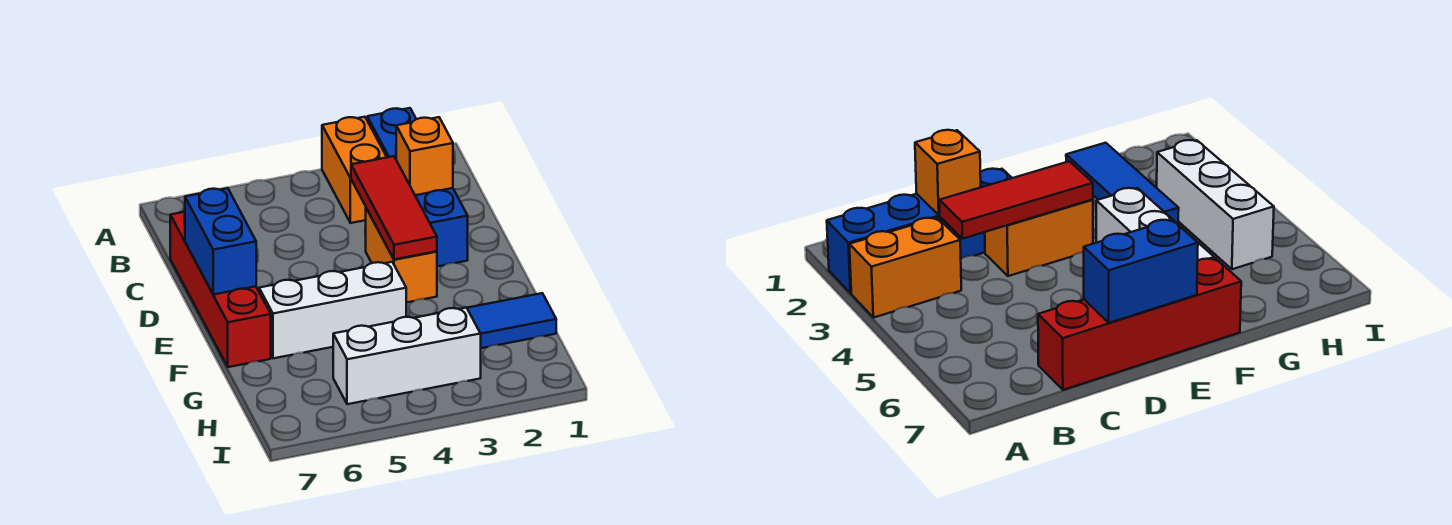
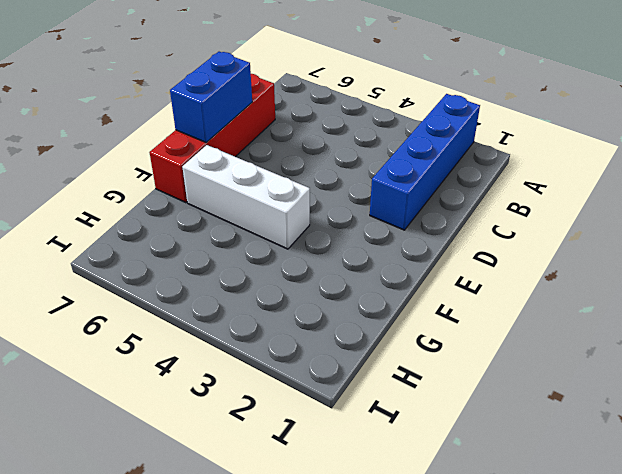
none -> orange brick A3:B3 level 1
none -> orange brick D3:E3 level 1

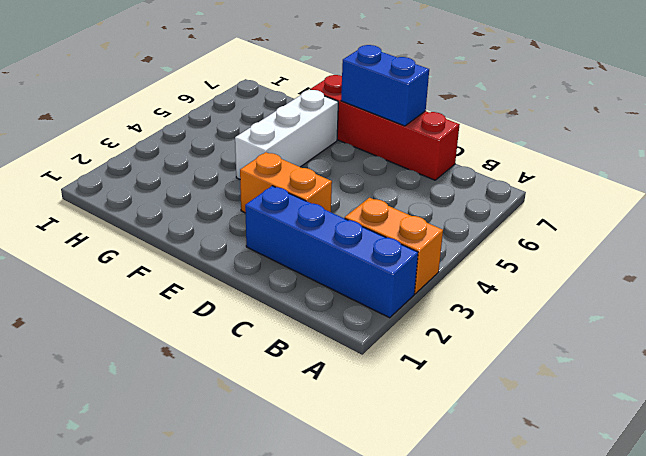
none -> blue tile G1:G3 level 1
none -> white brick H3:H5 level 1

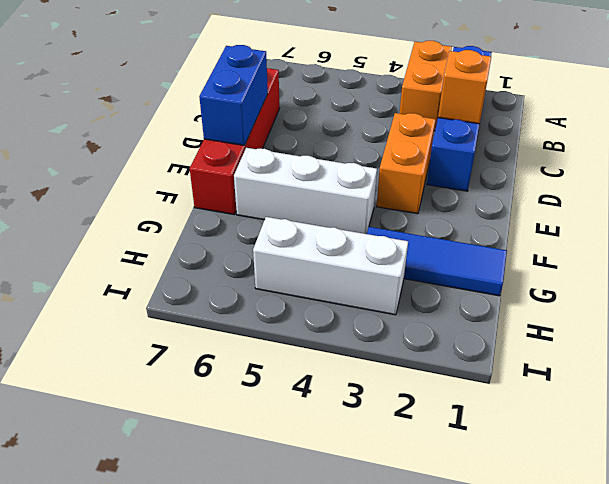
none -> red tile C3:E3 level 2

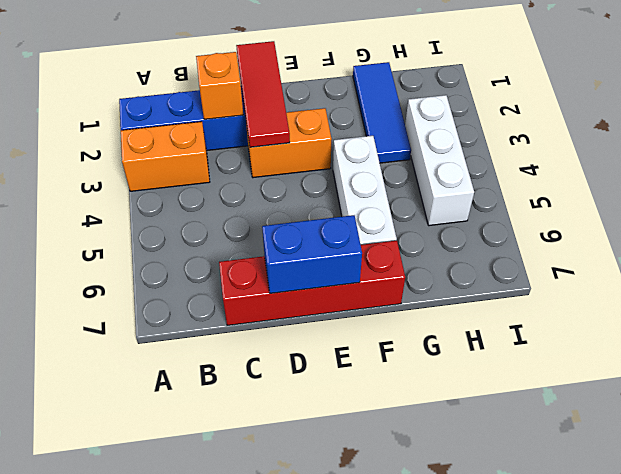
red tile D1:D3 level 2 -> red tile C3:E3 level 2

